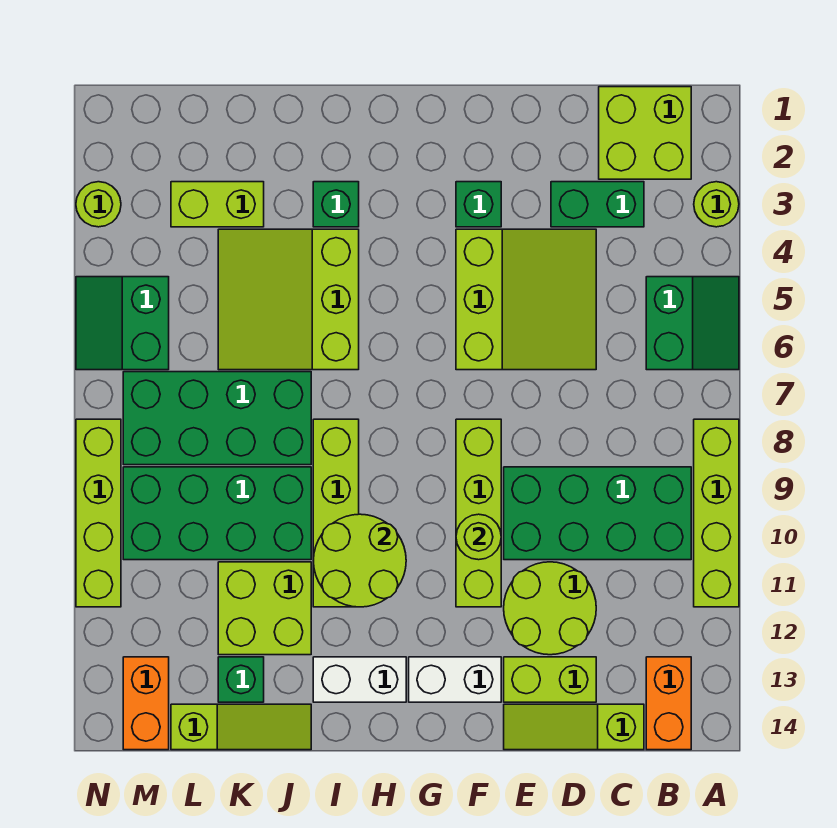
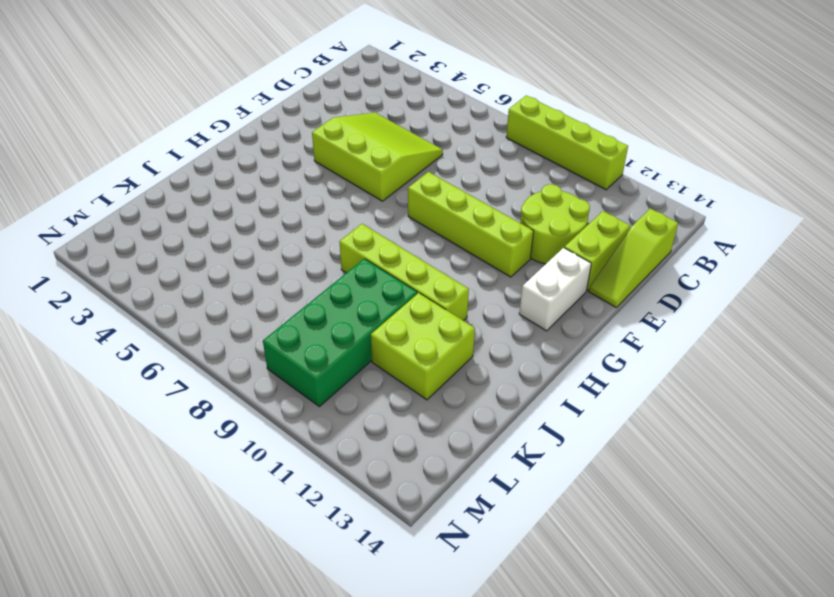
none -> lime round brick A3 level 1
none -> green slope A5:B6 level 1 top B
none -> lime brick B1:C2 level 1
none -> green brick B9:E10 level 1

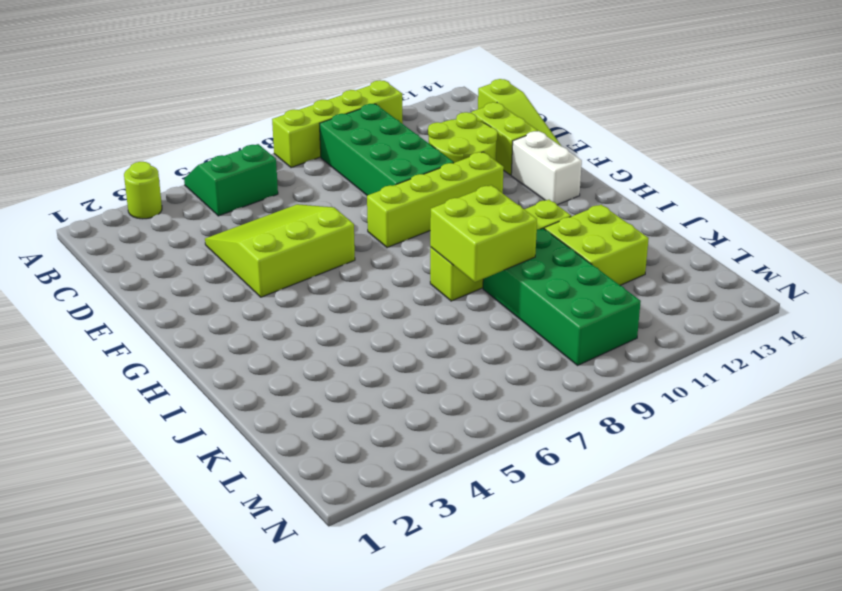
lime brick I8:J9 level 2 -> lime brick B1:C2 level 1
none -> orange brick B13:B14 level 1
none -> green brick C3:D3 level 1
none -> green brick F3 level 1
none -> white brick H13:I13 level 1

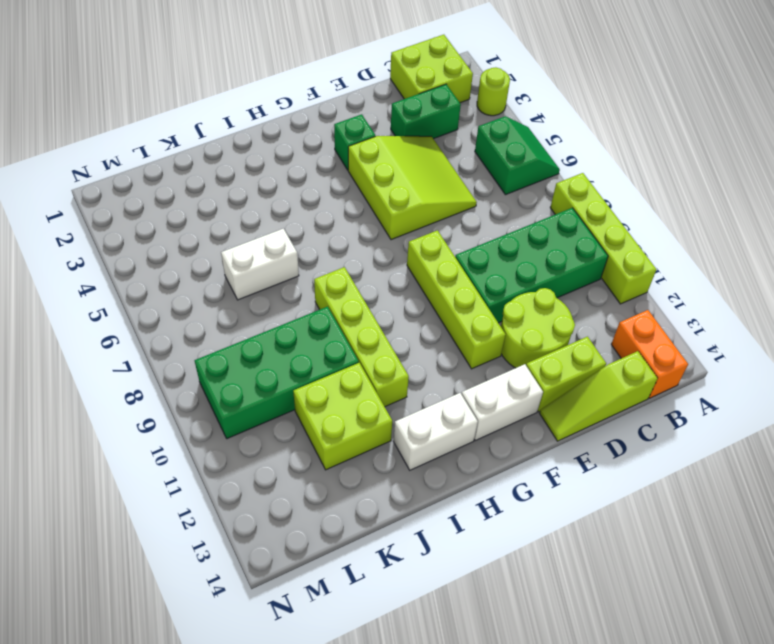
white brick J6:K6 level 1 -> lime slope I4:K6 level 1 top I
none -> green brick I3 level 1
none -> green brick J7:M8 level 1
none -> lime slope J14:L14 level 1 top L
none -> lime brick K3:L3 level 1

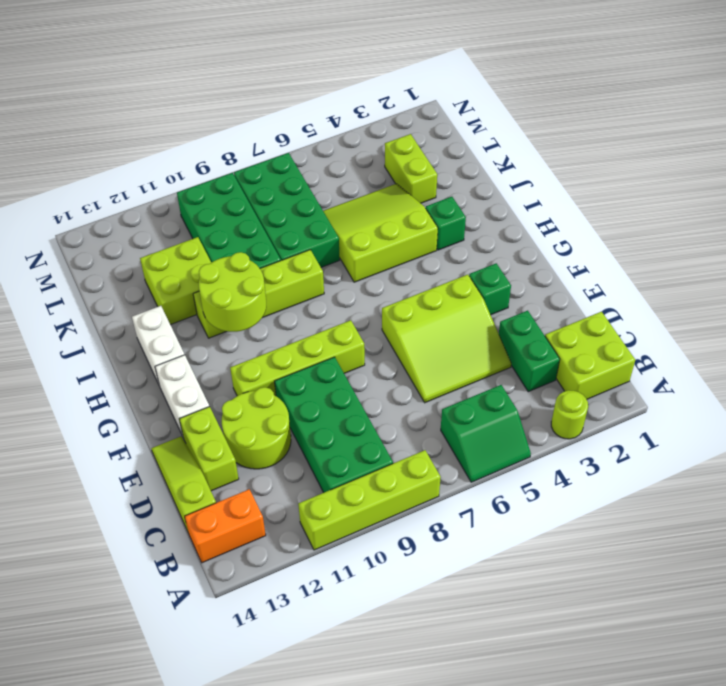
none -> lime slope J14:L14 level 1 top L
none -> green brick K13 level 1
none -> green slope M5:N6 level 1 top M
none -> orange brick M13:M14 level 1

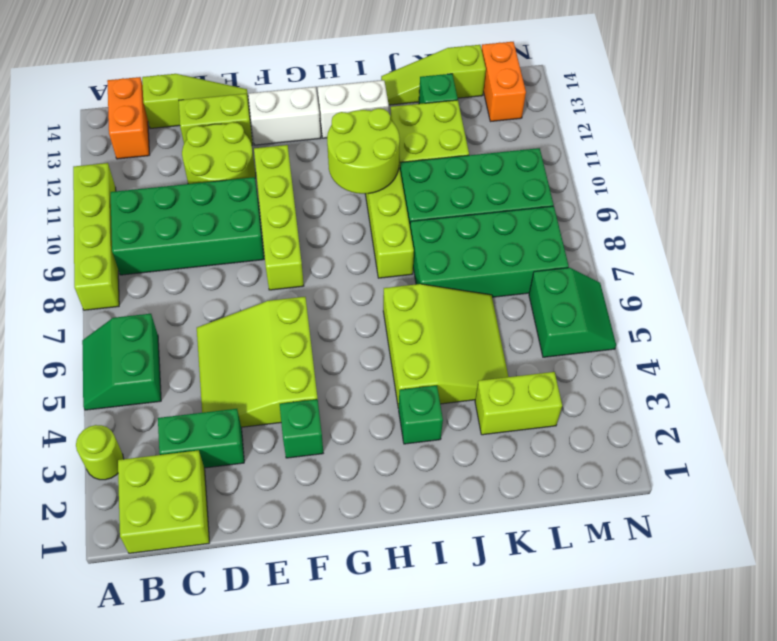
none -> lime round brick N3 level 1
none -> lime brick N8:N11 level 1
none -> lime round brick F10 level 2

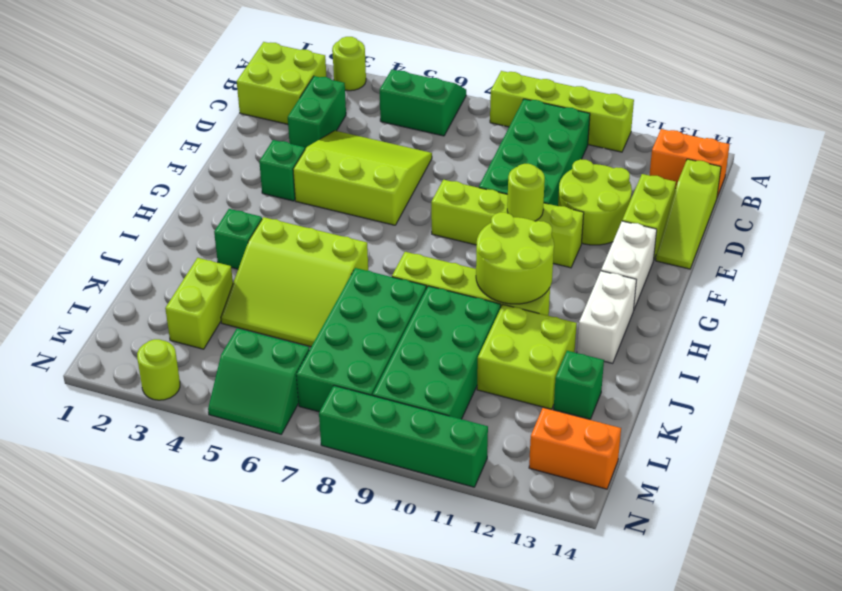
green brick N8:N11 level 1 -> lime brick N8:N11 level 1
none -> lime slope J14:L14 level 1 top L

